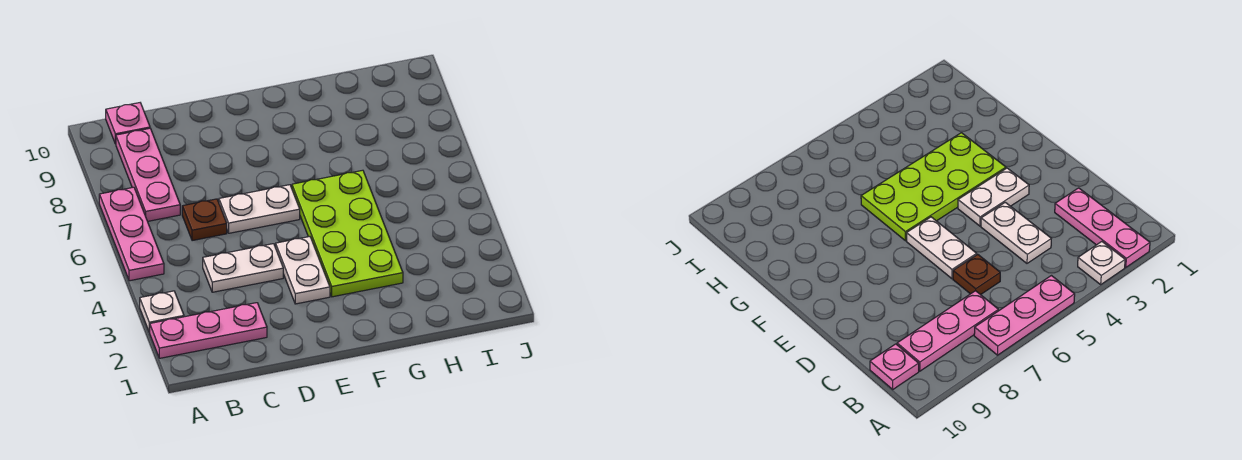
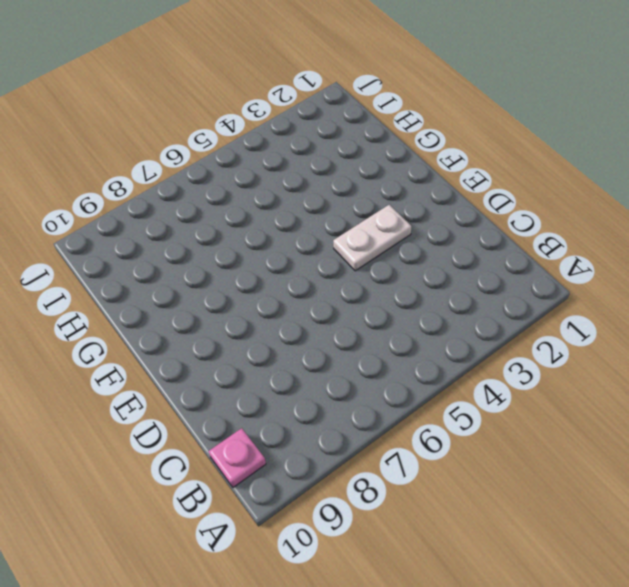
none -> pink plate A2:C2 level 1
none -> white plate A3 level 1

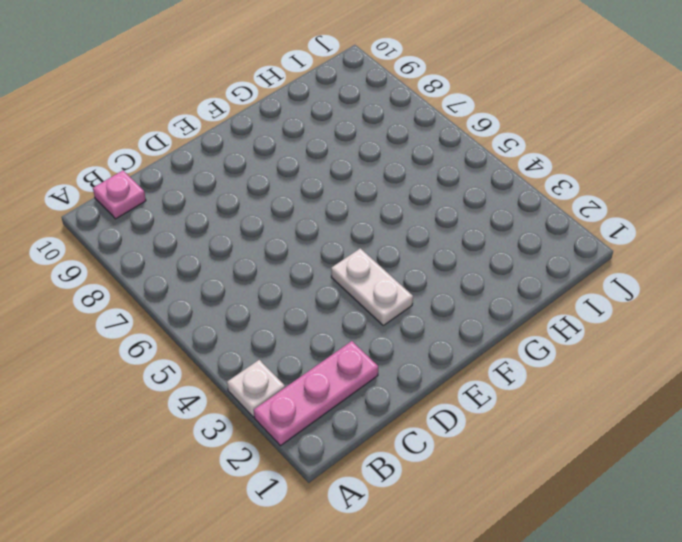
none -> pink plate A5:A7 level 1
none -> pink plate B7:B9 level 1

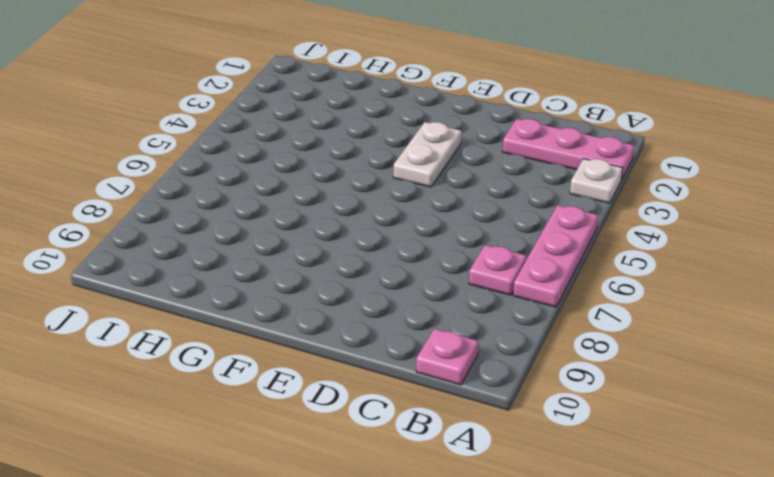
pink plate B7 level 1 -> pink plate B7:B9 level 1
none -> white plate C4:D4 level 1
none -> brown plate C6 level 1

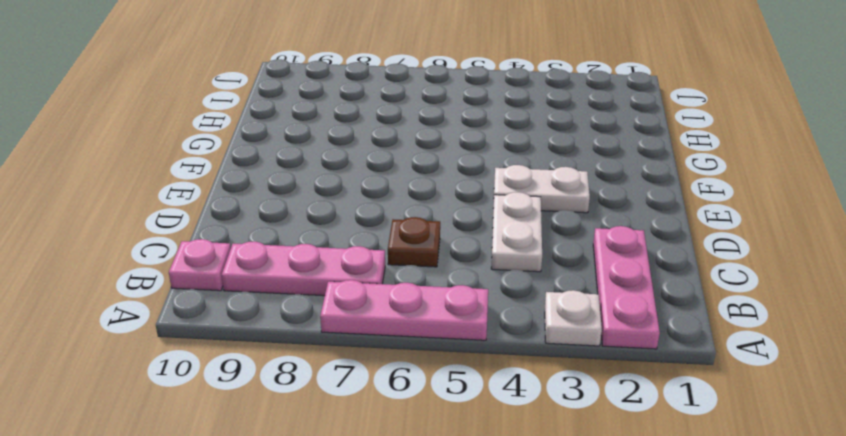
none -> white plate D6:E6 level 1
none -> lime plate F3:G6 level 1

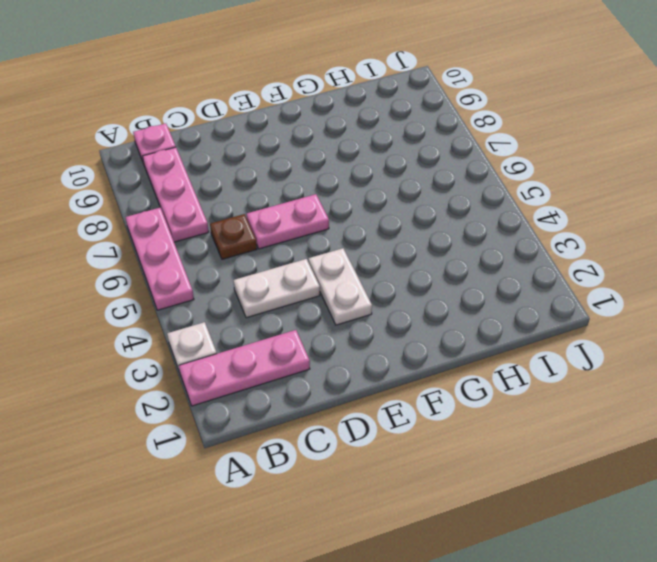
pink plate D6:E6 level 1 -> white plate D6:E6 level 1
none -> lime plate F3:G6 level 1

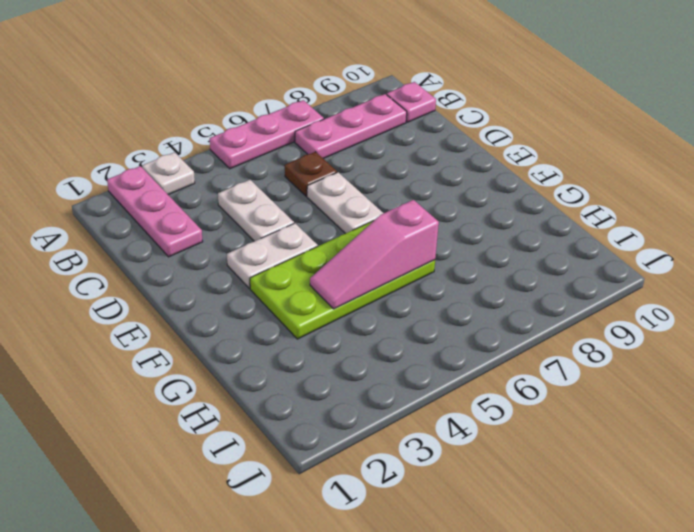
pink slope G4:G6 level 2 top 6 -> none

